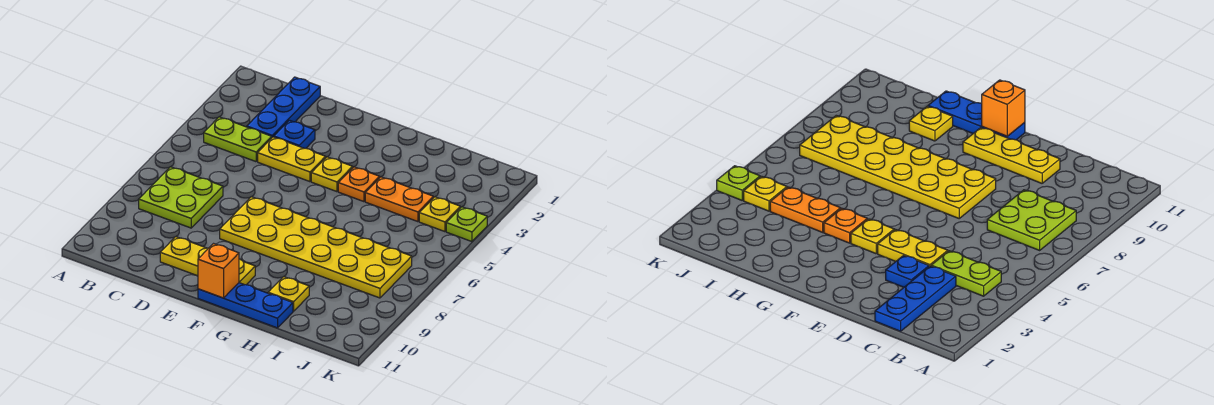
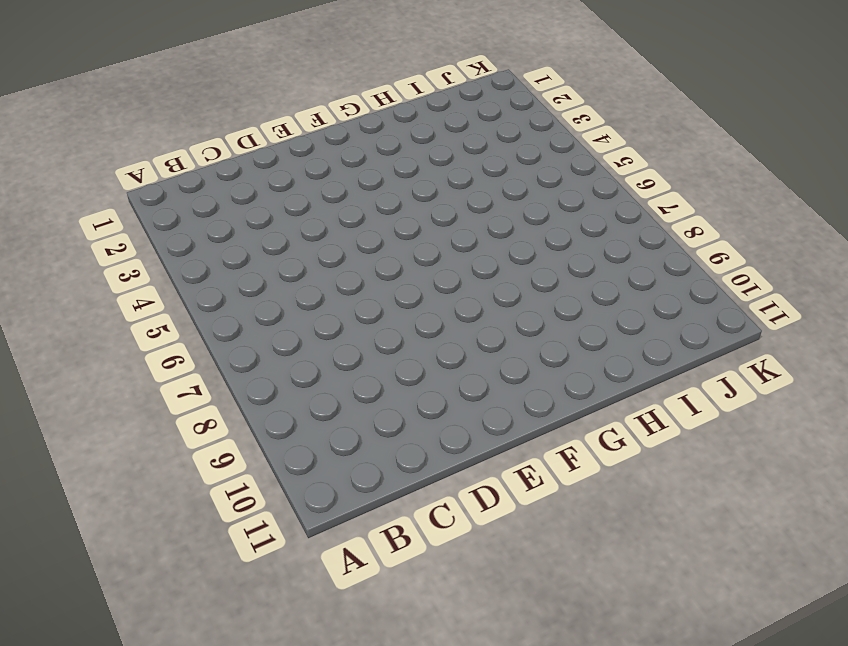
none -> lime plate B4:C4 level 1
none -> lime plate B7:C8 level 1
none -> blue plate C1:C3 level 1

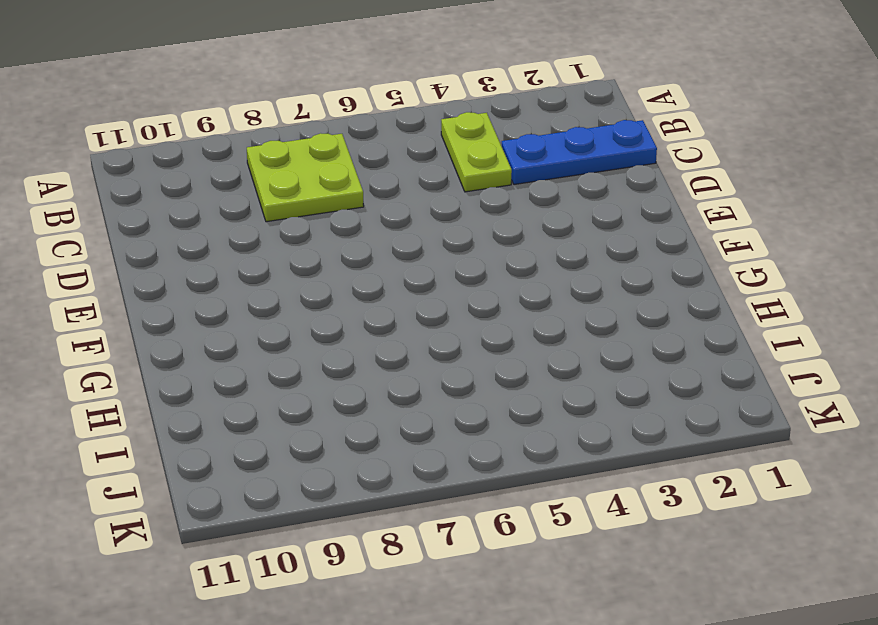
none -> blue plate D3 level 1
none -> yellow plate D4:E4 level 1
none -> yellow plate D10:F10 level 1

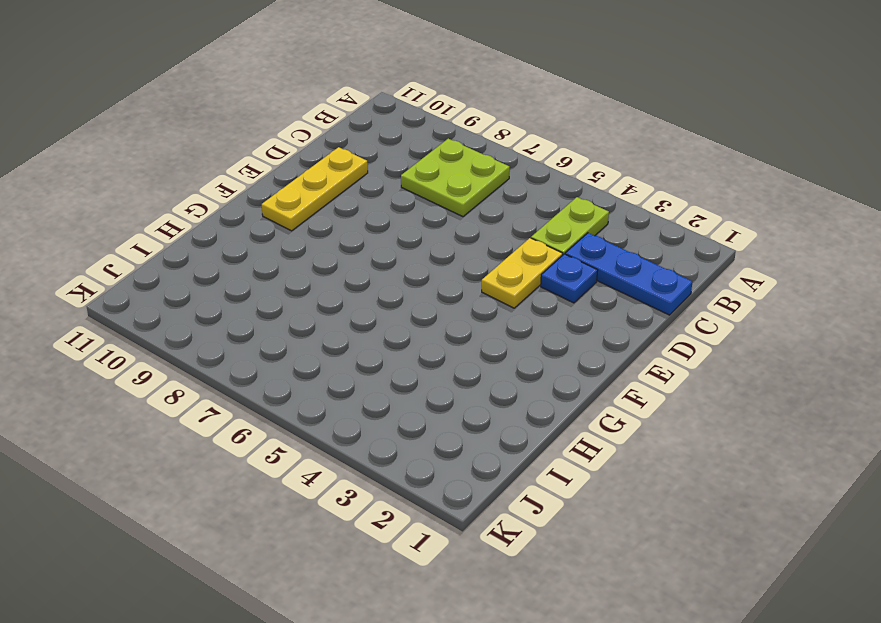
none -> yellow plate E7:J8 level 1
none -> yellow plate F4 level 1
none -> blue plate F11:H11 level 1

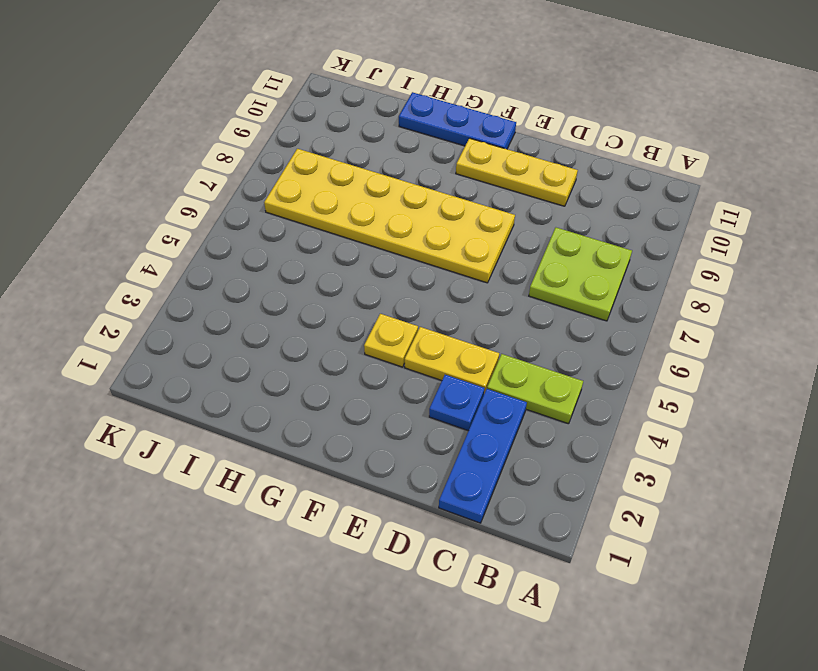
none -> orange plate G4 level 1
none -> orange plate H4:I4 level 1
none -> yellow plate H10 level 1

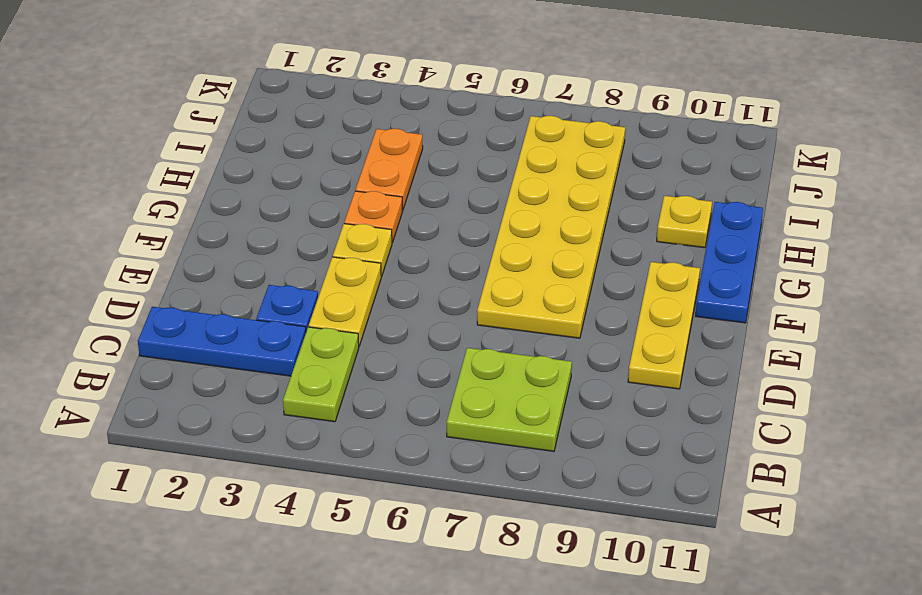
none -> yellow plate J4 level 1
none -> lime plate K4 level 1
none -> orange brick F11 level 2

